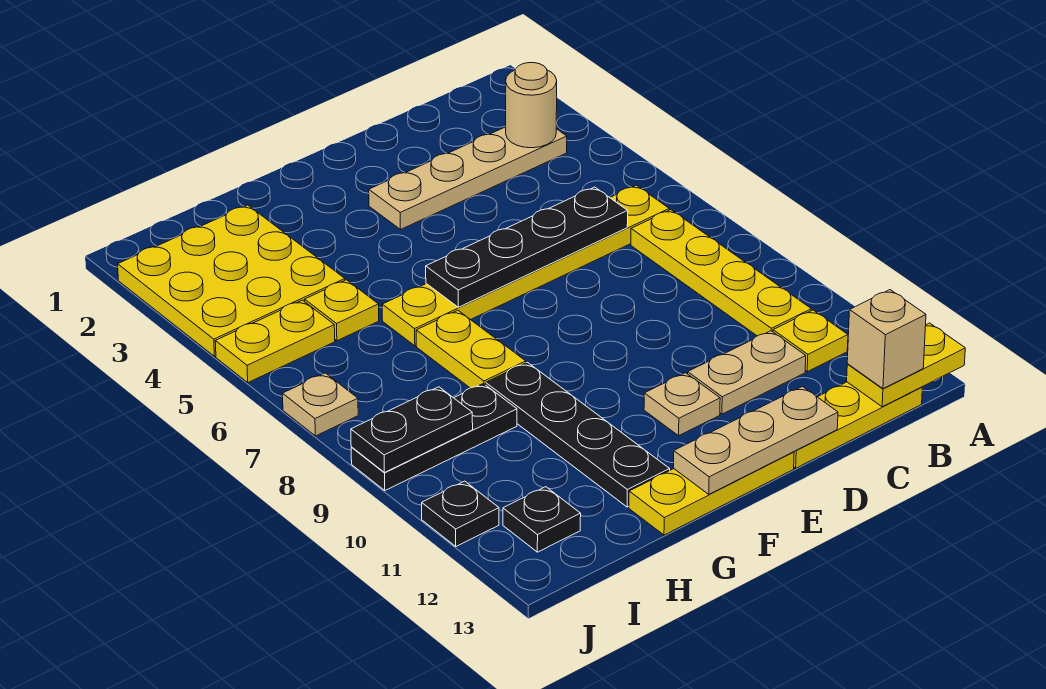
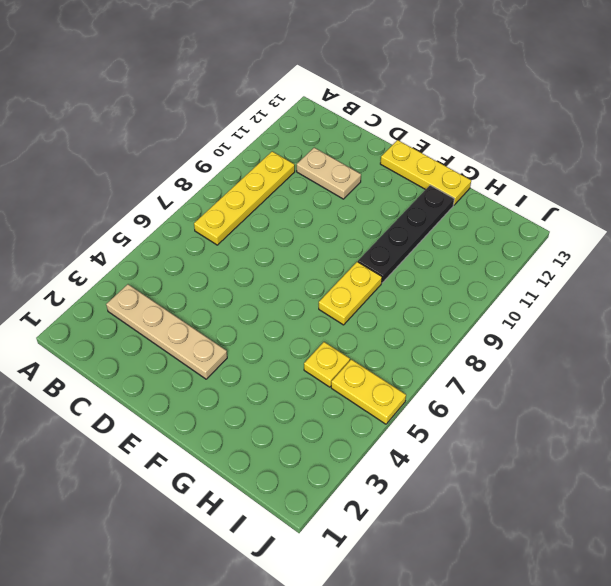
none -> yellow plate B6:G6 level 1
none -> yellow plate B11 level 1
none -> yellow plate B13:D13 level 1

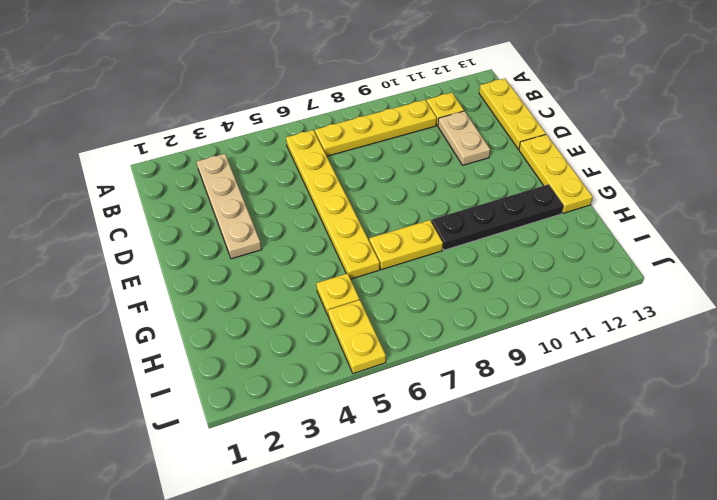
none -> tan plate E11 level 1
none -> yellow plate H2:J4 level 1
none -> black plate H9:J9 level 1

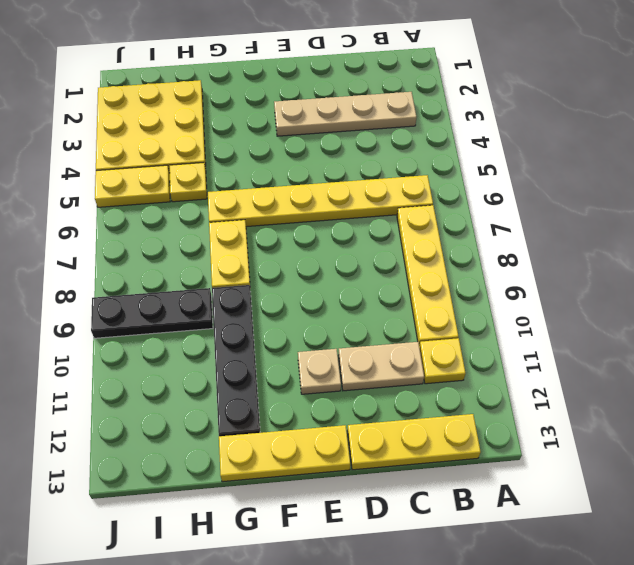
none -> black plate I12 level 1
none -> tan plate J7 level 1
none -> black plate J11 level 1

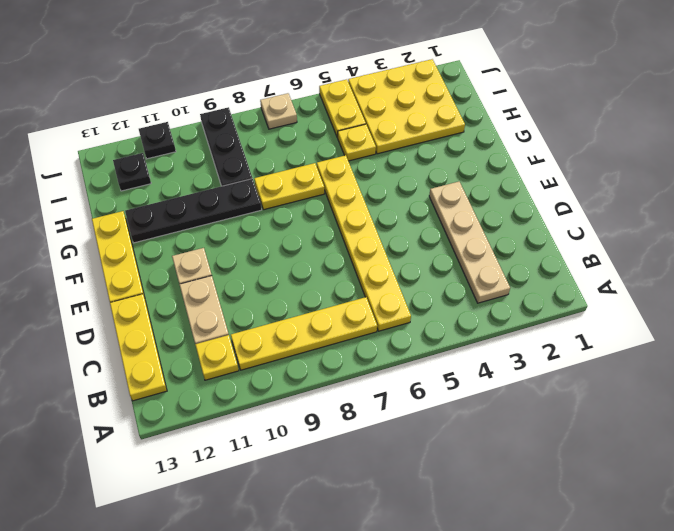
none -> yellow plate A13:B13 level 2
none -> tan round brick B3 level 2
none -> black plate C6:F6 level 2

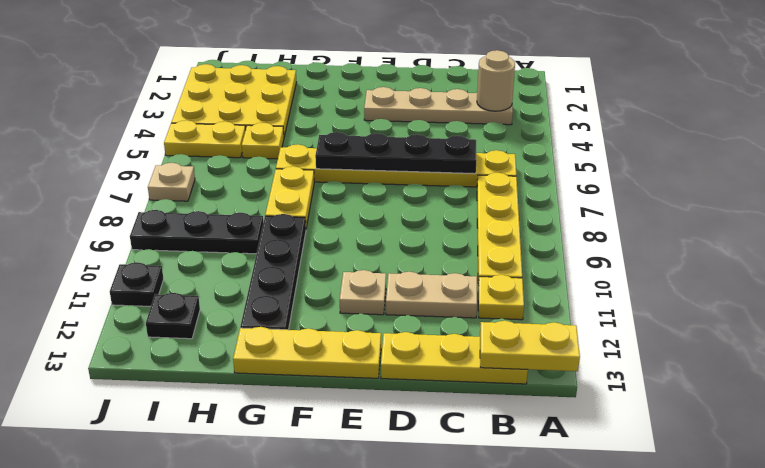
none -> tan plate D13:F13 level 2
none -> black plate I9:J9 level 2
none -> tan brick B13 level 3

